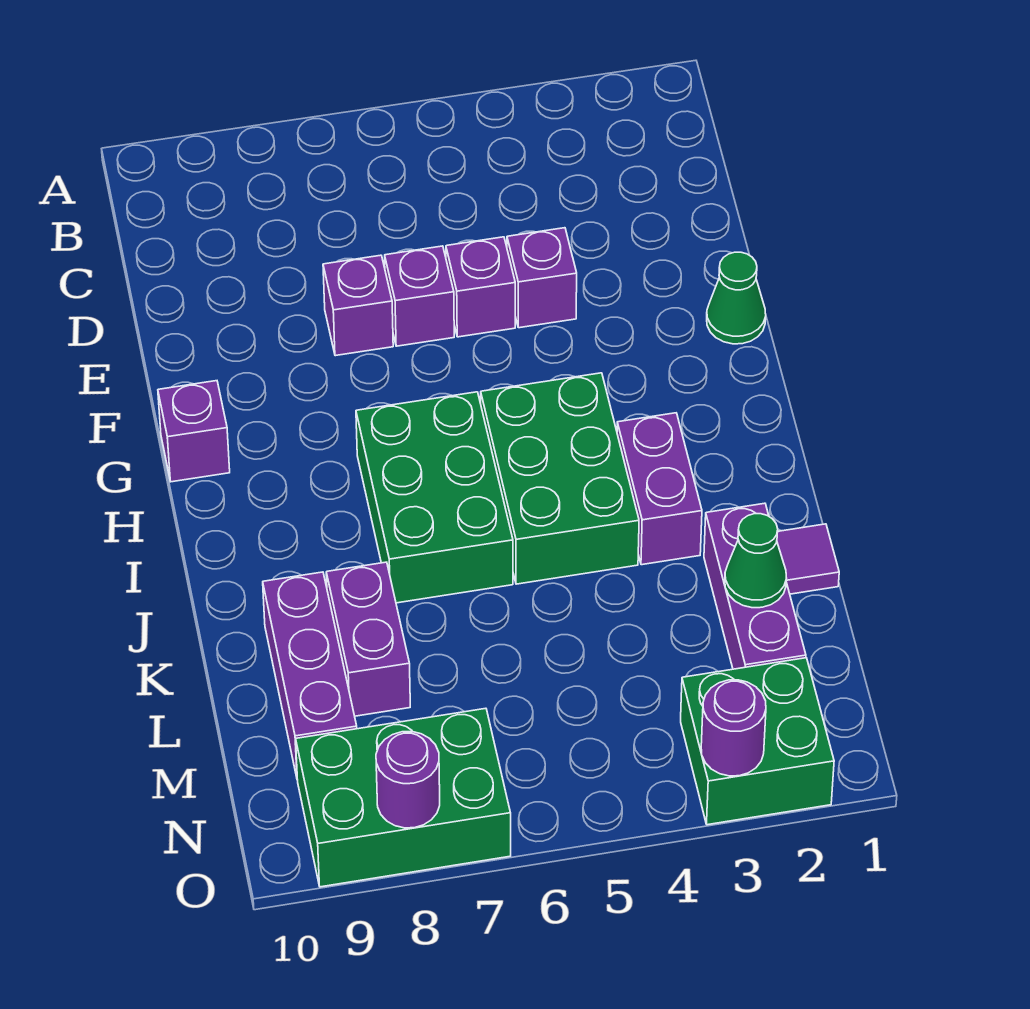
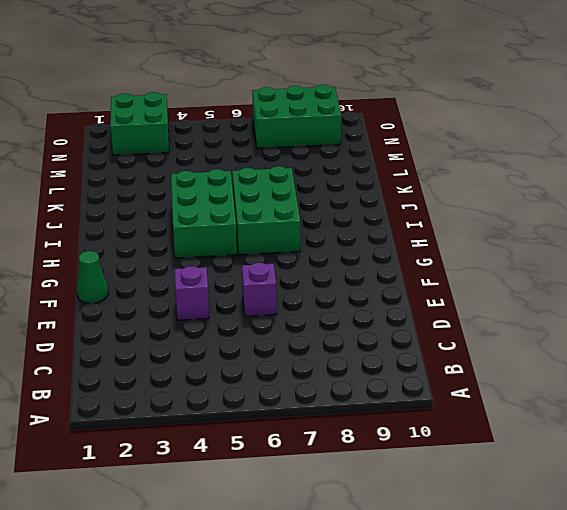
none -> purple brick E5 level 1
none -> purple brick E7 level 1
none -> purple brick G10 level 1

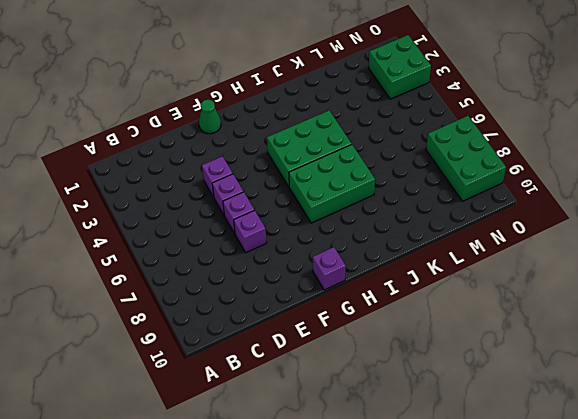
none -> purple brick I3:J3 level 1
none -> purple tile K1 level 1
none -> purple brick K2:M2 level 1

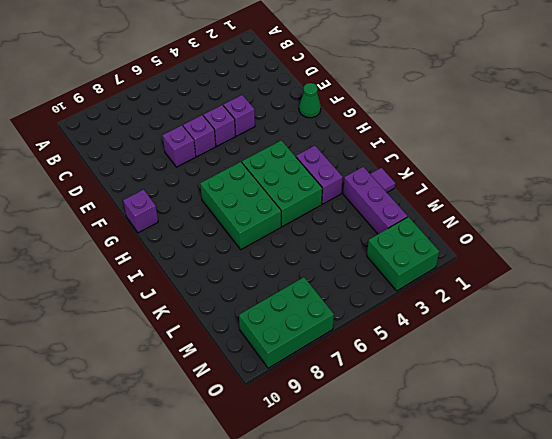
none -> purple brick K8:L8 level 1
none -> purple brick K9:M9 level 1
none -> green cone L2 level 2

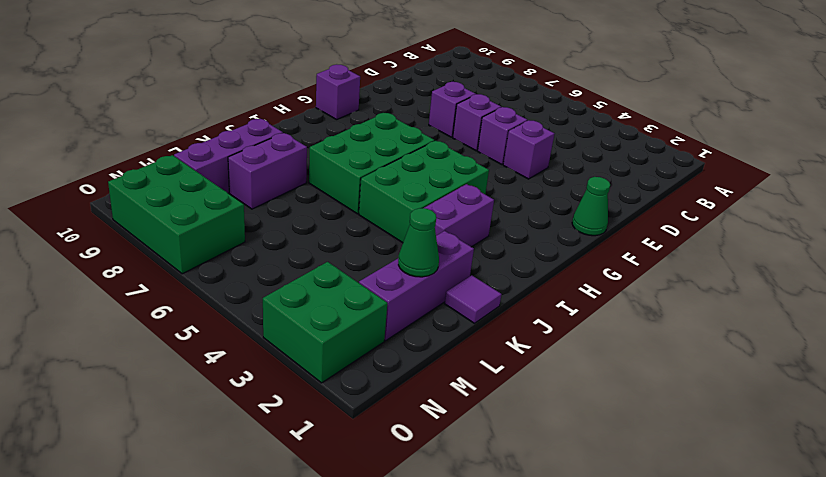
none -> purple round brick O3 level 2
none -> purple round brick O8 level 2

